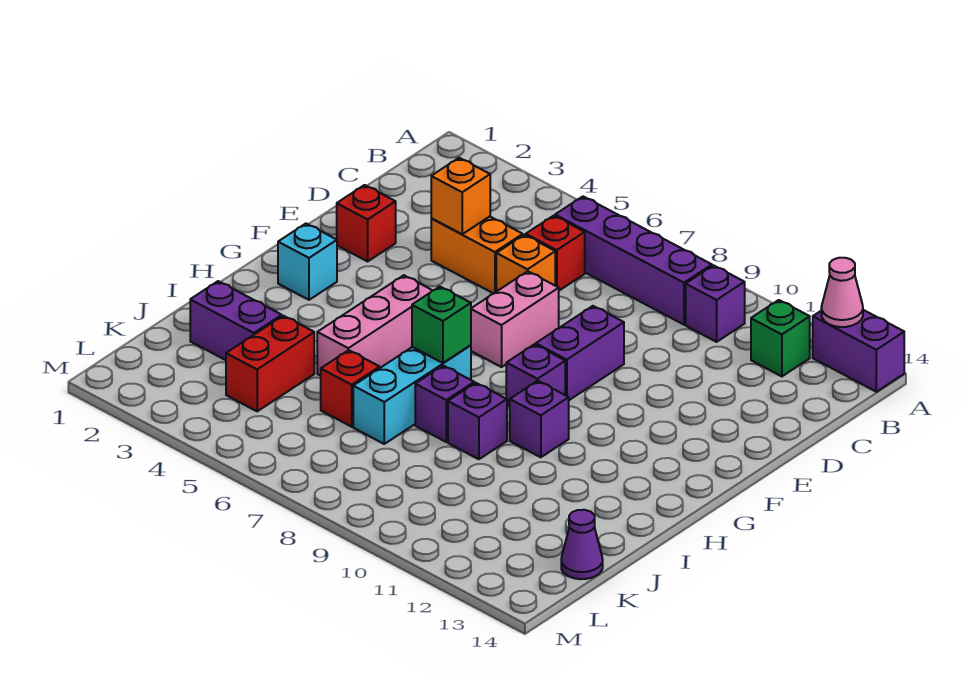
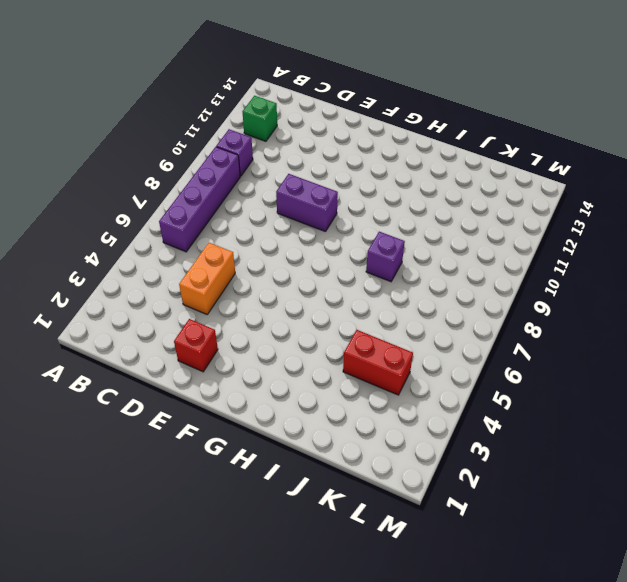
none -> purple brick A13:A14 level 1
none -> red brick C6 level 1
none -> orange brick D6 level 1

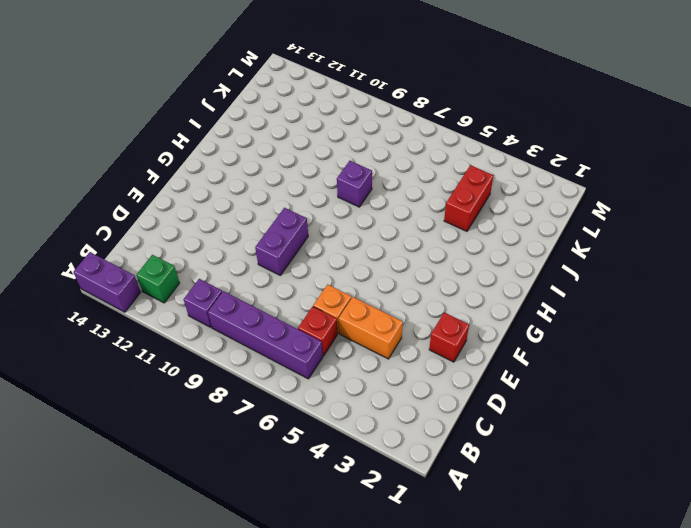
none -> pink brick E7:F7 level 1
none -> cyan brick G2 level 1
none -> pink brick G5:I5 level 1

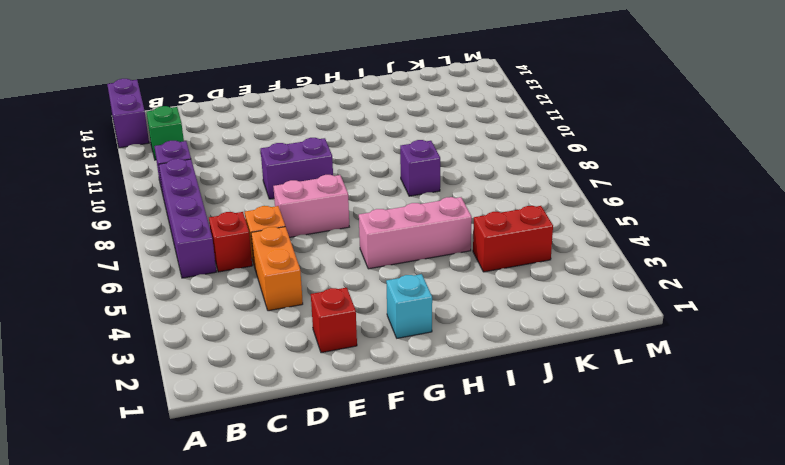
none -> purple brick G9 level 1
none -> cyan brick H7:J7 level 1
none -> purple brick H10 level 1

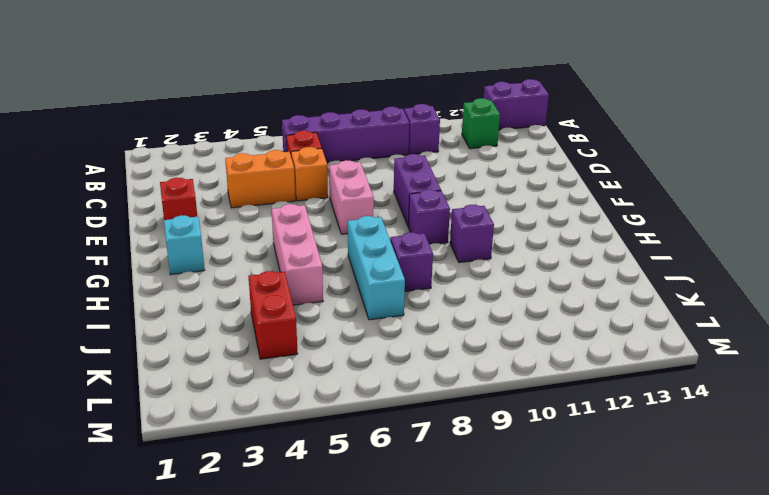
none -> purple brick I9 level 1
none -> purple brick J2:J3 level 1
none -> red brick J6 level 1

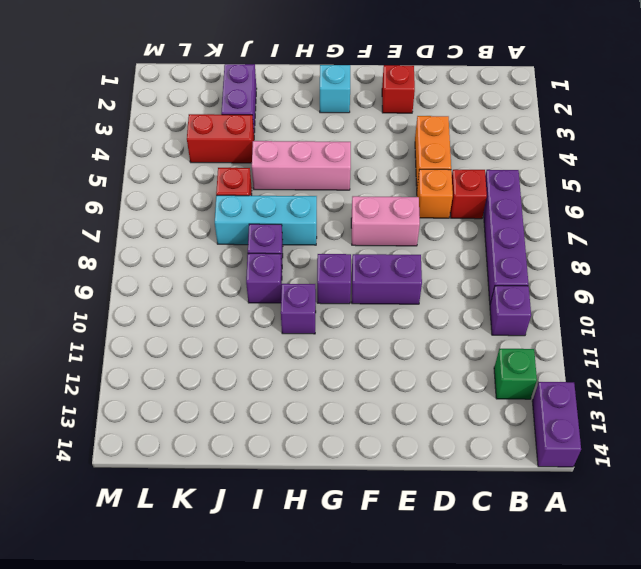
none -> purple cone K14 level 1
none -> pink cone A13 level 2
none -> orange brick D4 level 2

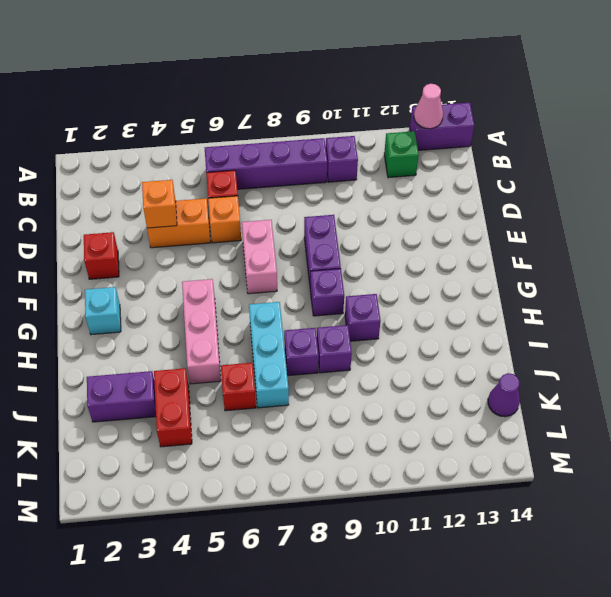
none -> green brick H7 level 2

